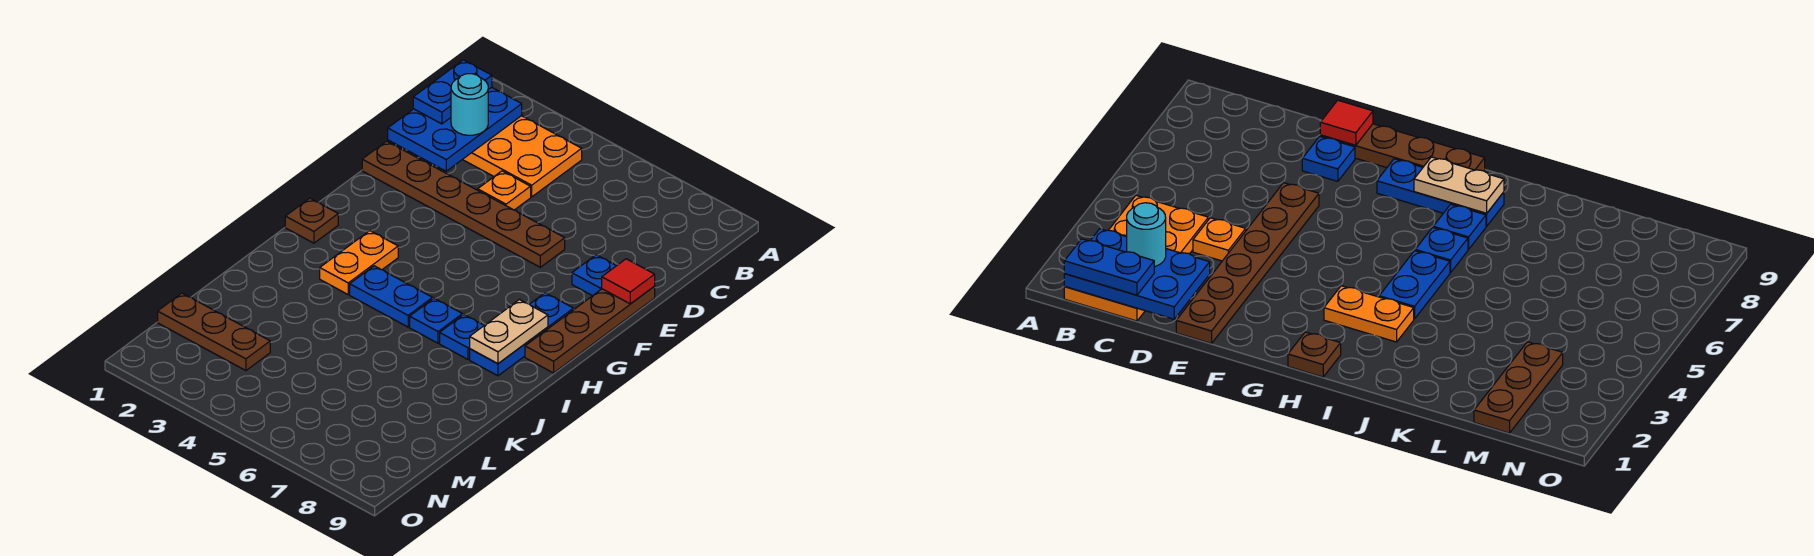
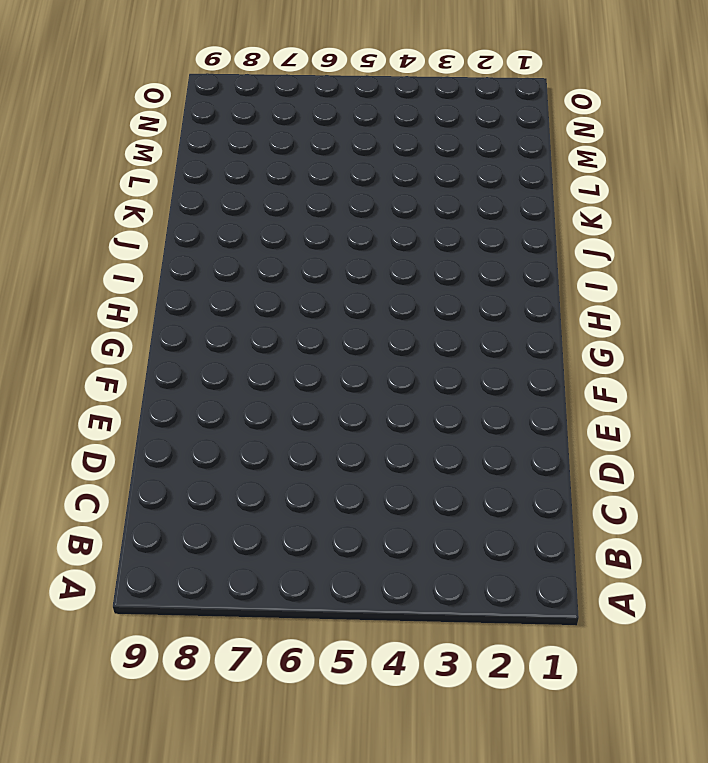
none -> orange plate B1:C4 level 1
none -> orange plate D4 level 1
none -> brown plate E1:E6 level 1

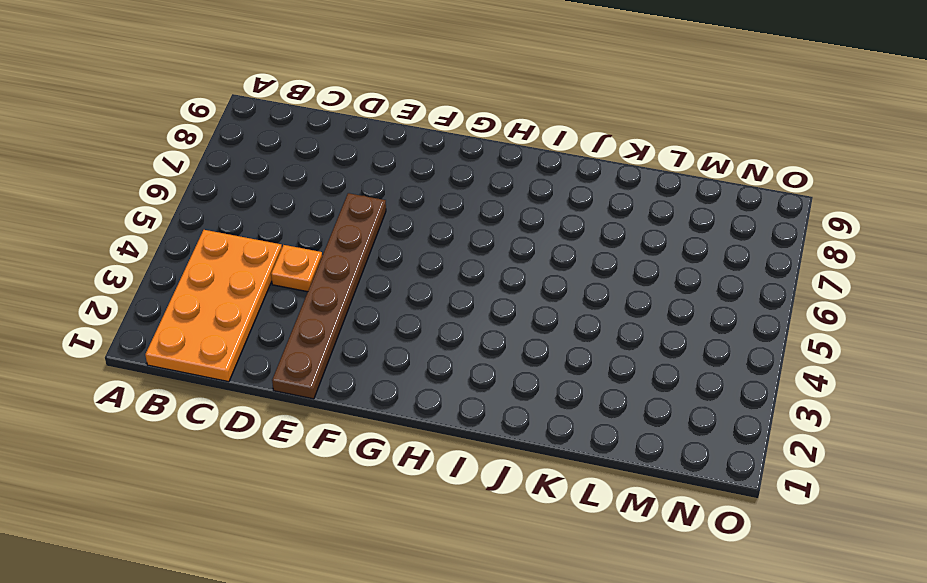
none -> blue plate E8 level 1
none -> brown plate E9:H9 level 1
none -> blue plate G8:I8 level 1

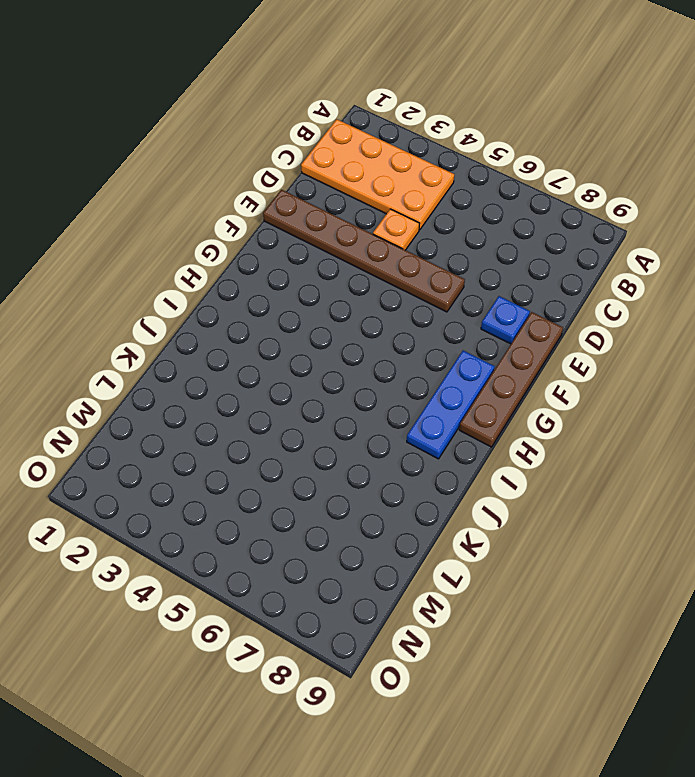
none -> brown plate H1 level 1
none -> orange plate H3:I3 level 1
none -> blue plate I4:I5 level 1

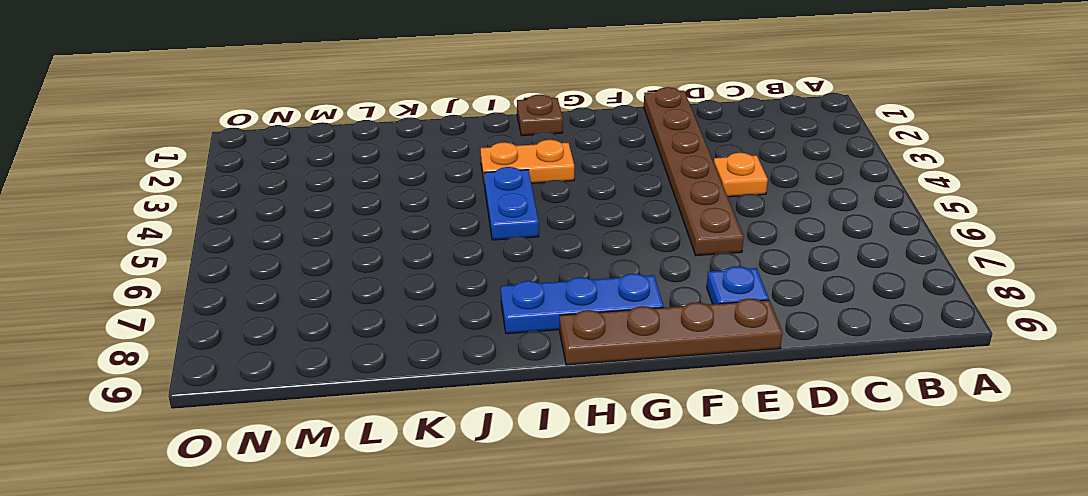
none -> orange plate B1:C4 level 1
none -> blue plate I6 level 1
none -> blue plate I7 level 1

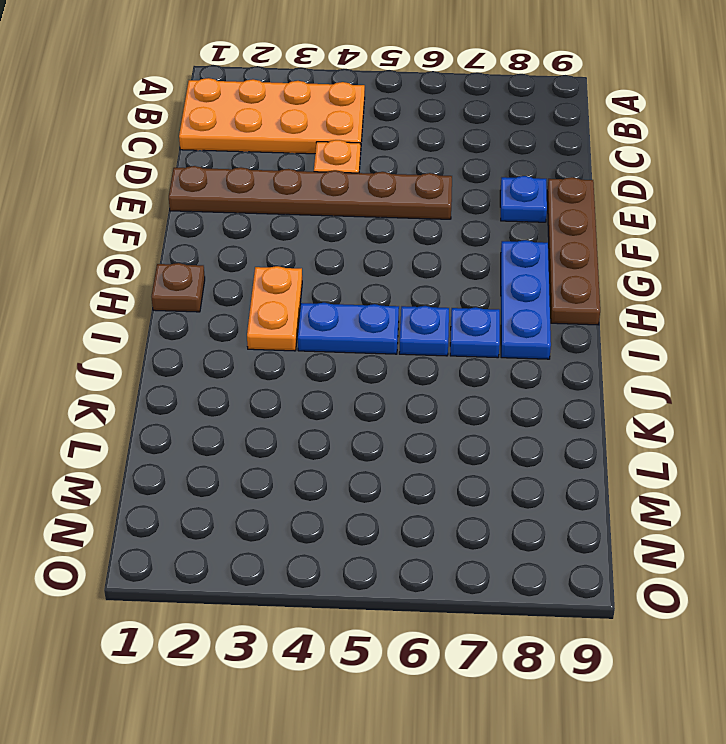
none -> brown plate M1:M3 level 1
none -> blue plate B1:D2 level 2
none -> red tile E9 level 2

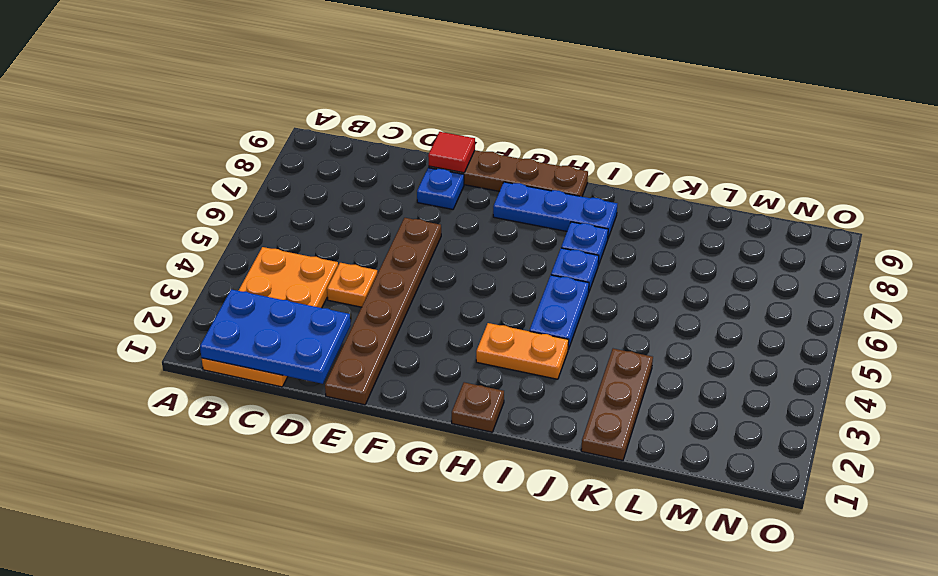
brown plate K1:K3 level 1 -> brown plate M1:M3 level 1
none -> tan plate H8:I8 level 2
none -> blue plate B1:C1 level 3
none -> cyan round brick C2 level 3

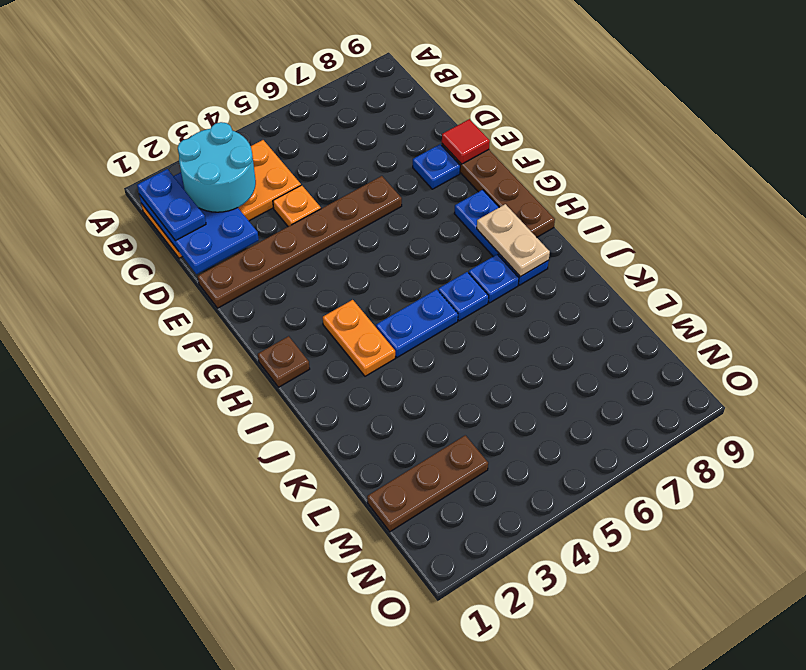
cyan round brick B2:C3 level 3 -> cyan round brick C2 level 3

